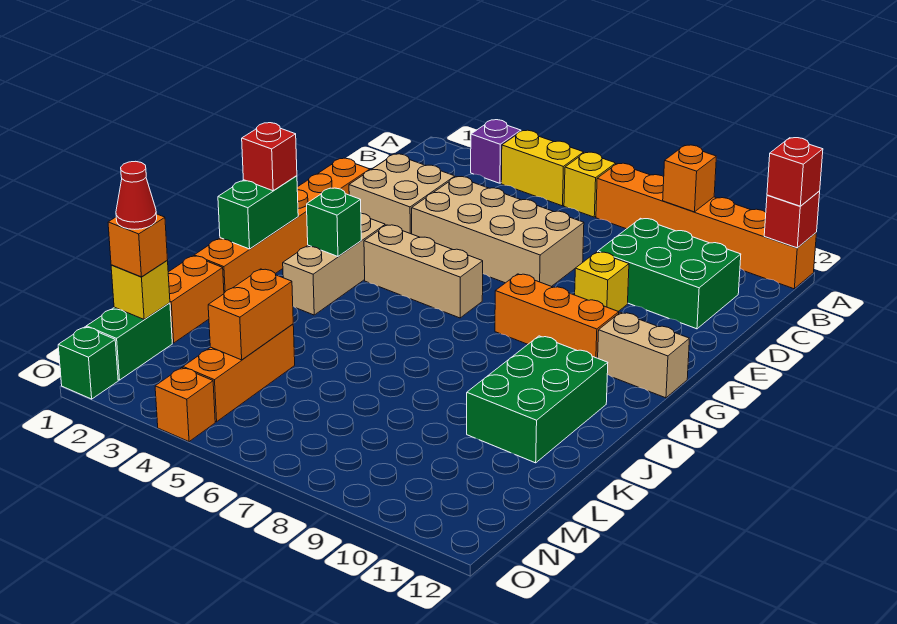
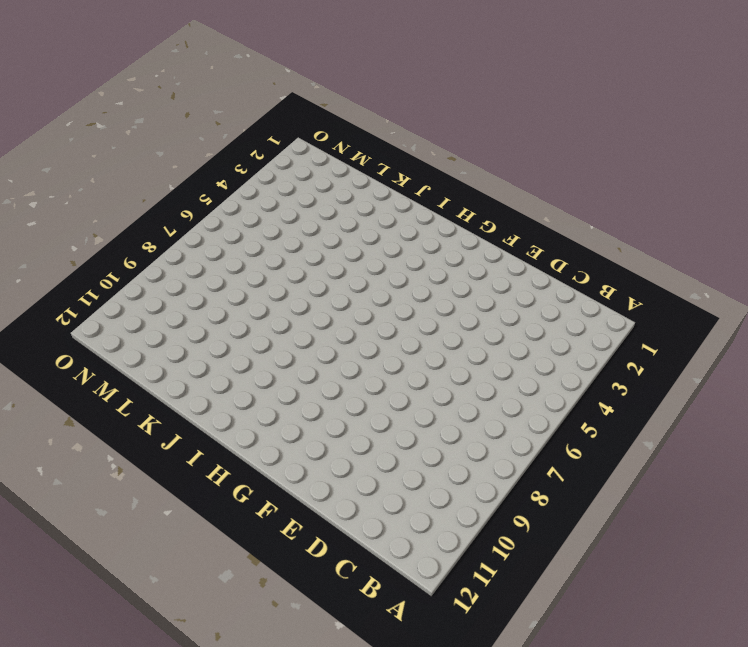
none -> purple brick A3 level 1
none -> yellow brick A4:A5 level 1
none -> yellow brick A6 level 1

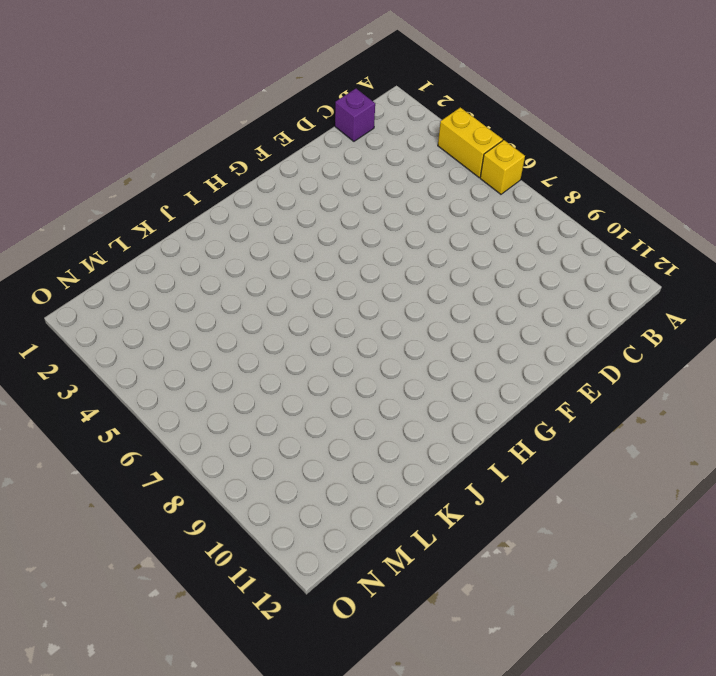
purple brick C1 level 1 -> purple brick A3 level 1
none -> orange brick A7:A12 level 1
none -> green brick C9:D11 level 1
none -> tan brick D2:E3 level 1

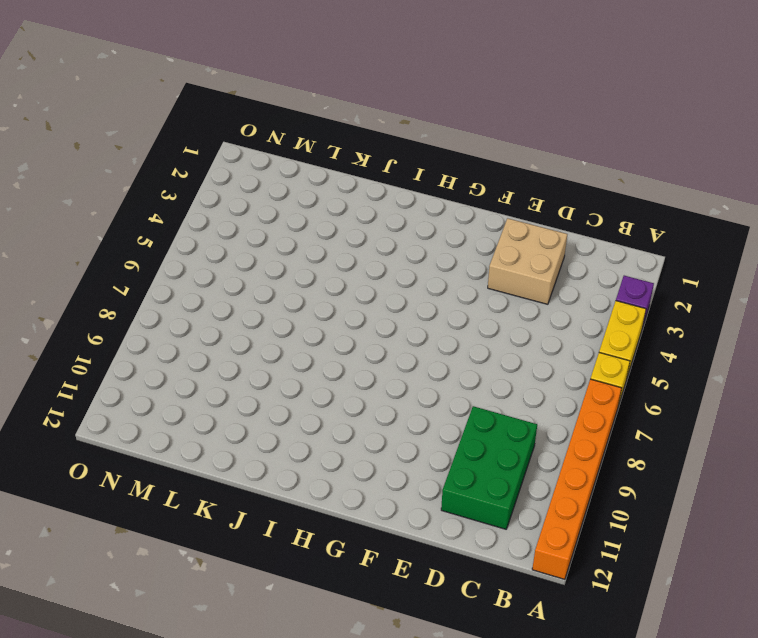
none -> tan brick D4:E7 level 1
none -> orange brick E1:J1 level 1
none -> yellow brick E9 level 1

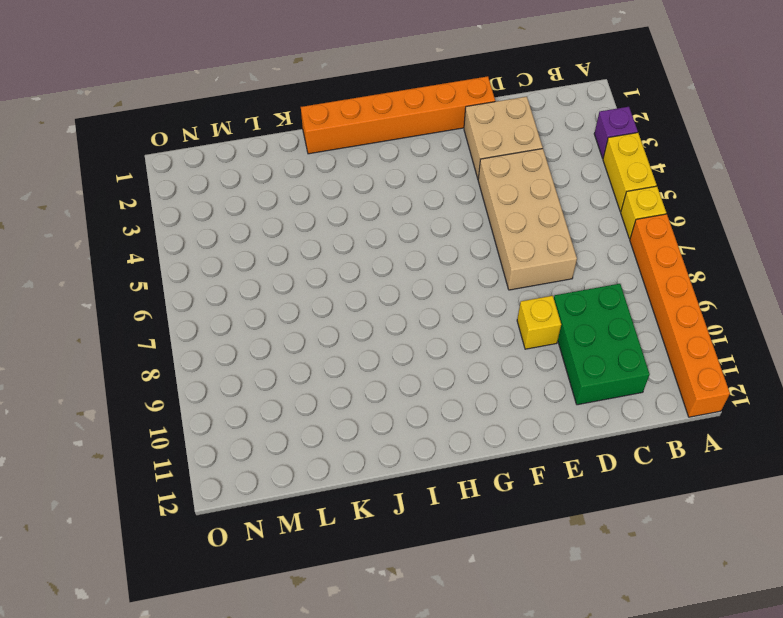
none -> tan brick G3:I3 level 1
none -> tan brick G4:G6 level 1
none -> orange brick G8:G10 level 1

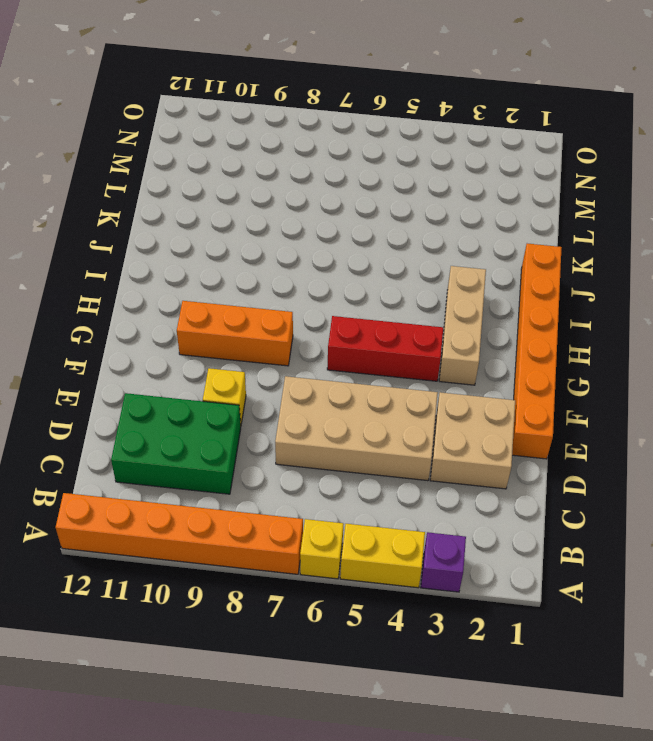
red brick G4:G6 level 1 -> tan brick G4:G6 level 1
none -> tan brick G11:G12 level 1
none -> green brick I10:K11 level 1
none -> orange brick K1:L1 level 1

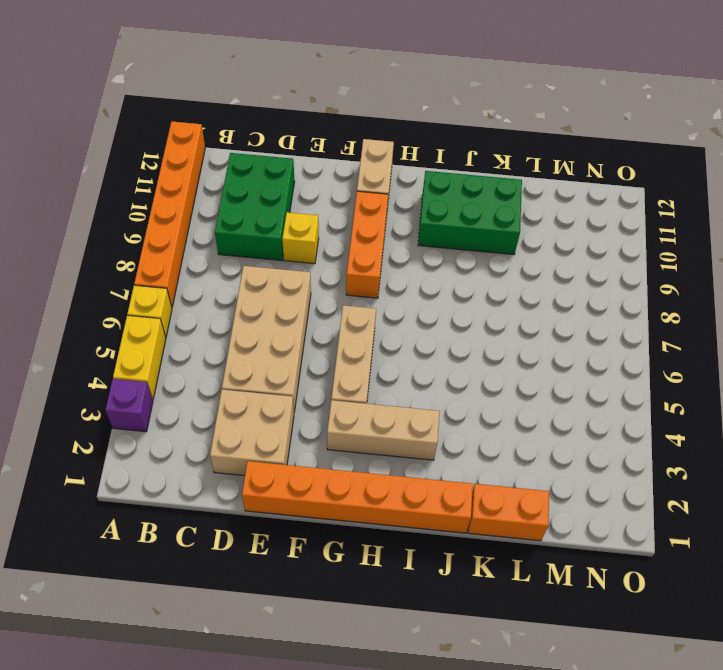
none -> orange brick L4:N4 level 1
none -> green brick M1:N1 level 1
none -> green brick O1 level 1

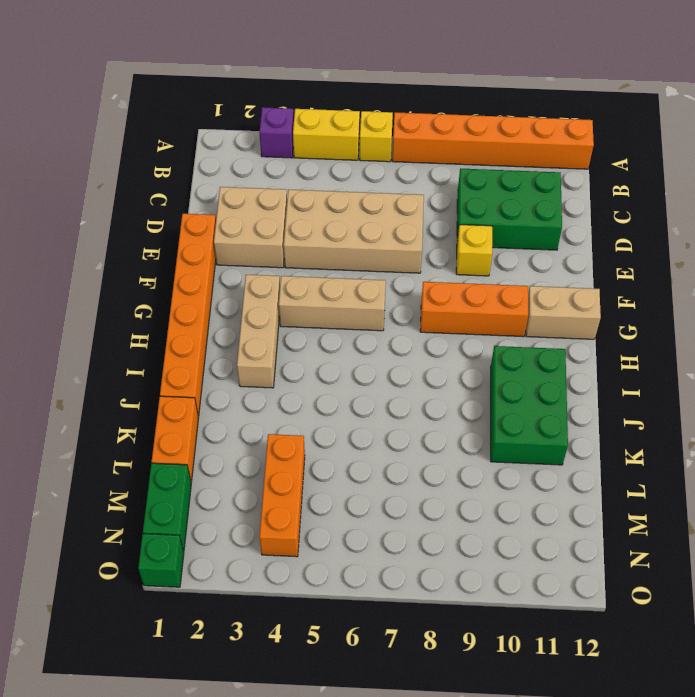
none -> orange brick O4 level 1
none -> orange brick A9 level 2
none -> red brick A12 level 2

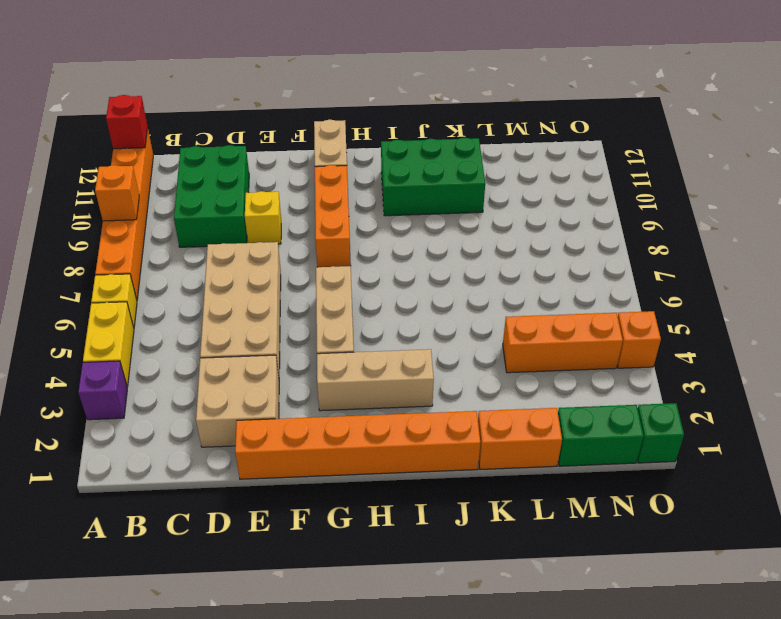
none -> green brick H1:I1 level 2
none -> green brick H3 level 2
none -> orange brick L4:M4 level 2

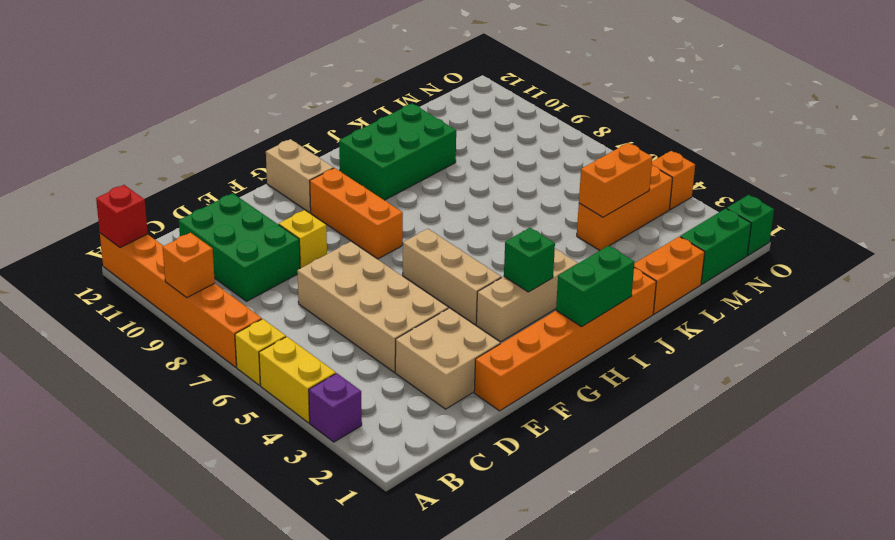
none -> yellow brick M1 level 2
none -> red brick A12 level 3
none -> red brick H1 level 3

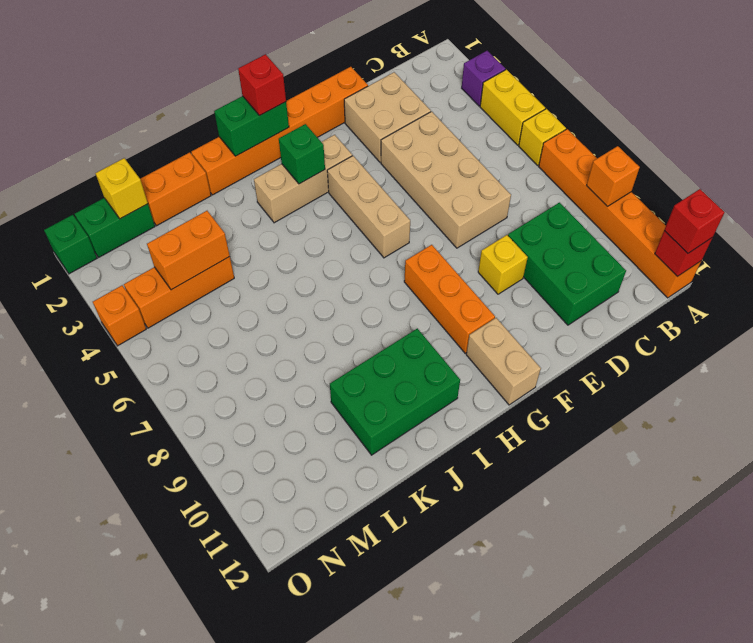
none -> orange brick M1 level 3
none -> red cone M1 level 4

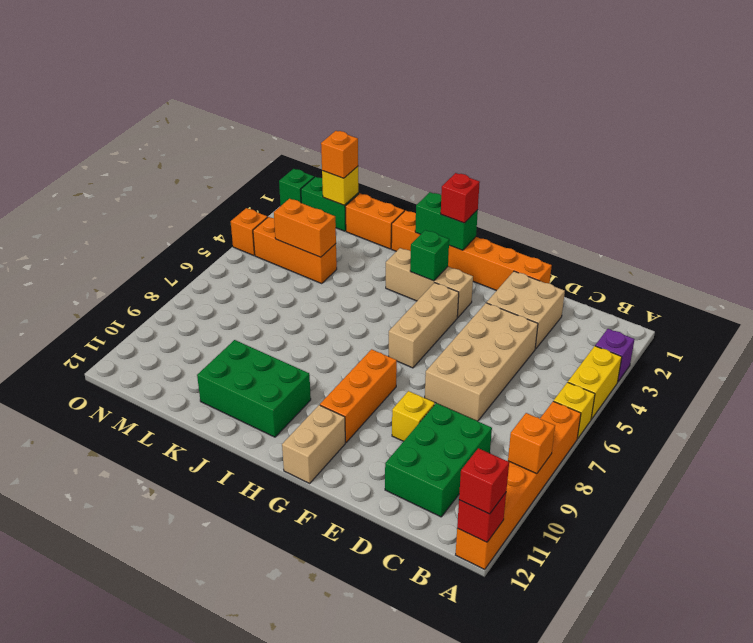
none -> red cone M1 level 4

